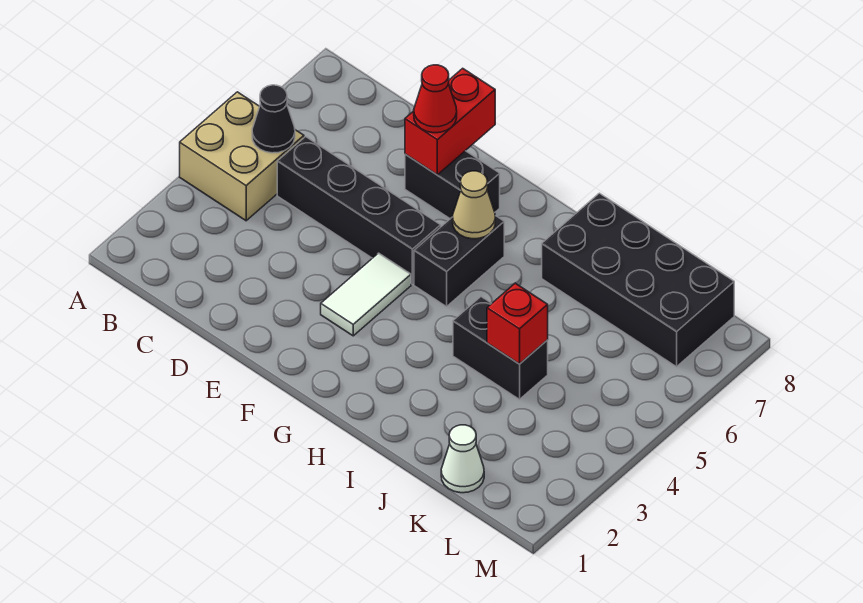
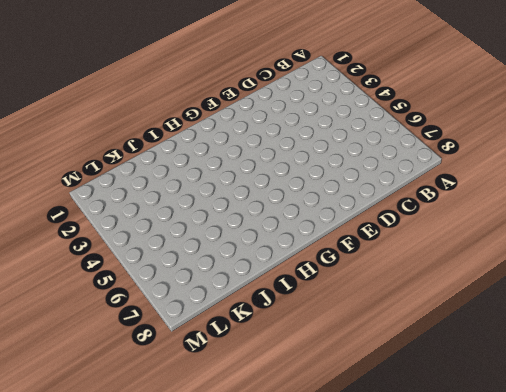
none -> tan brick A4:B5 level 1
none -> black brick C5:F5 level 1
none -> black brick E7:F7 level 1

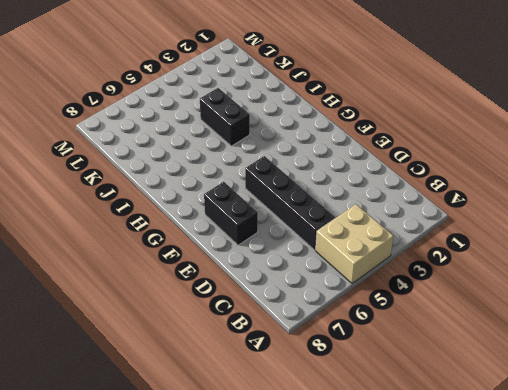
none -> white tile F3:F4 level 1
none -> black brick G5:G6 level 1
none -> black brick I7:L8 level 1

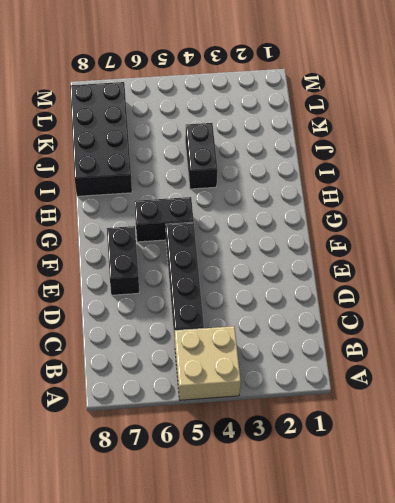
none -> white tile F3:F4 level 1
none -> white cone K1 level 1
none -> black cone B5 level 2

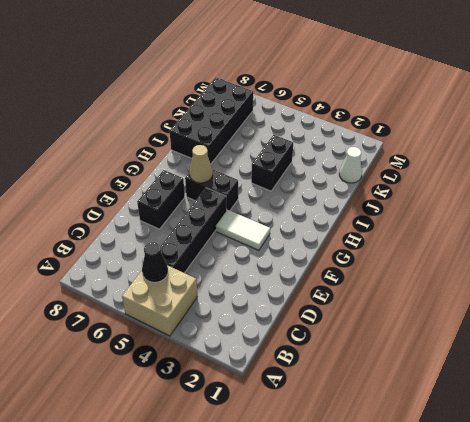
none -> red brick E7:E8 level 2
none -> red brick J4 level 2
none -> red cone E7 level 3

